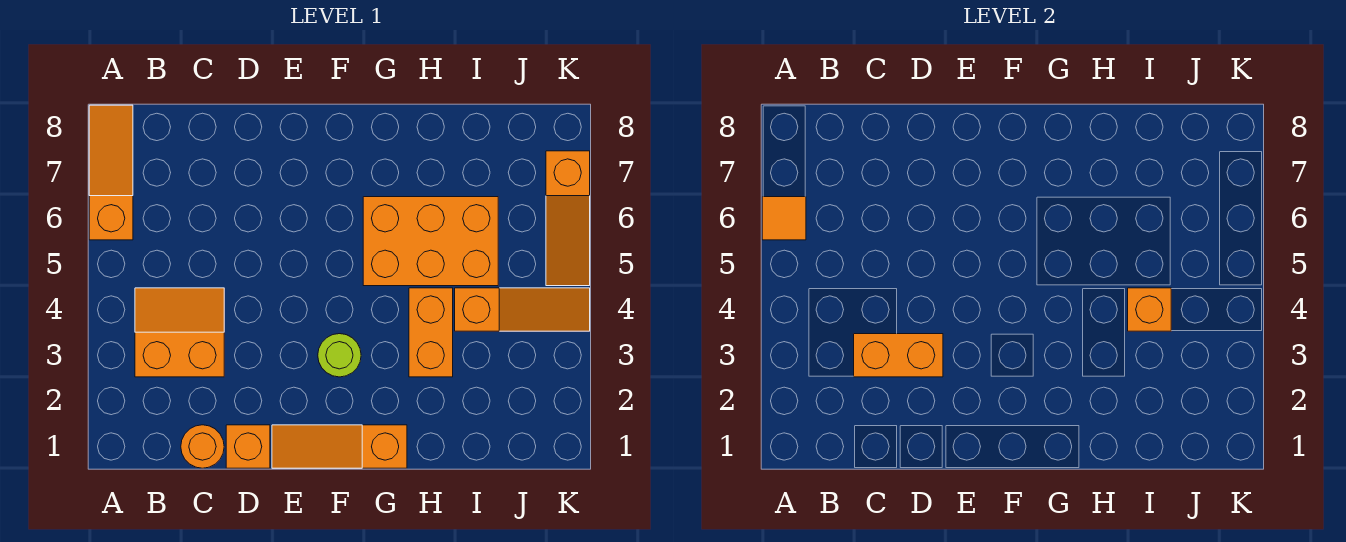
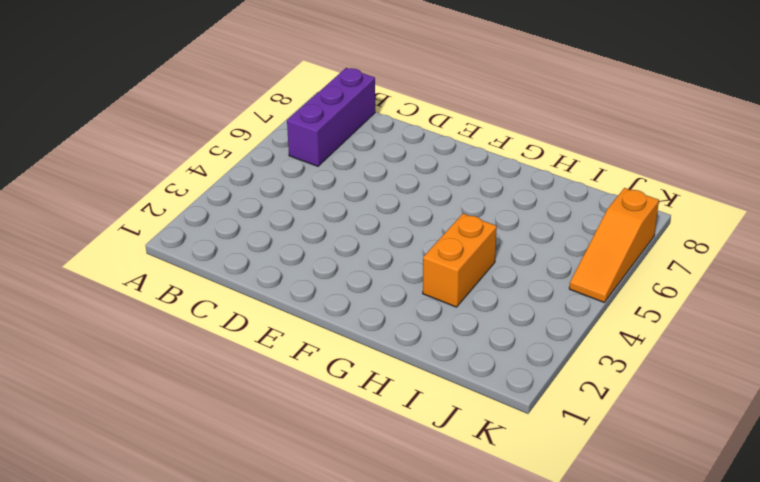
purple brick B6:B8 level 1 -> none
none -> orange slope A6:A8 level 1 top 6
none -> orange slope B3:C4 level 1 top 3
none -> orange round brick C1 level 1

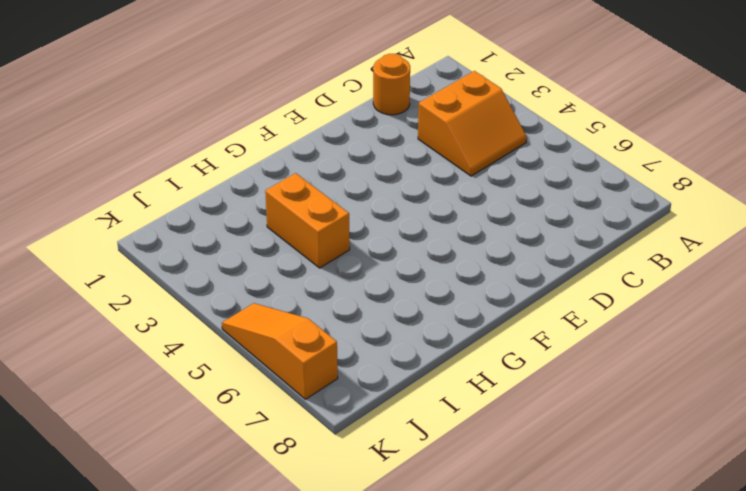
none -> orange slope A6:A8 level 1 top 6
none -> orange brick D1 level 1
none -> orange slope E1:G1 level 1 top G

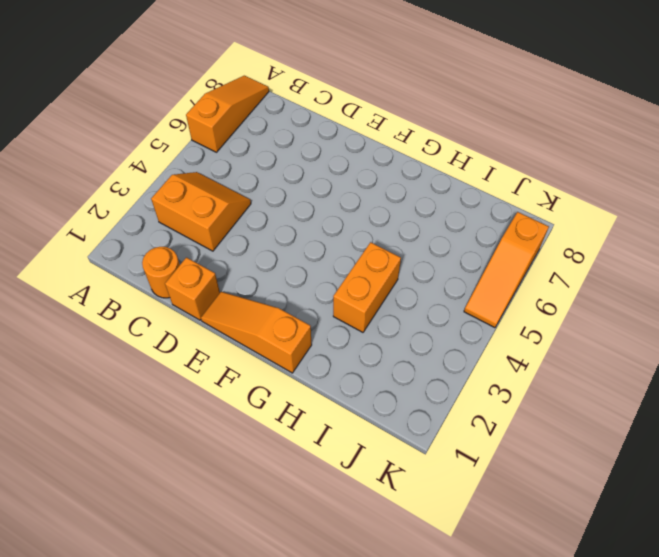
none -> lime round brick F3 level 1
none -> orange brick G5:I6 level 1
none -> orange slope I4:K4 level 1 top I

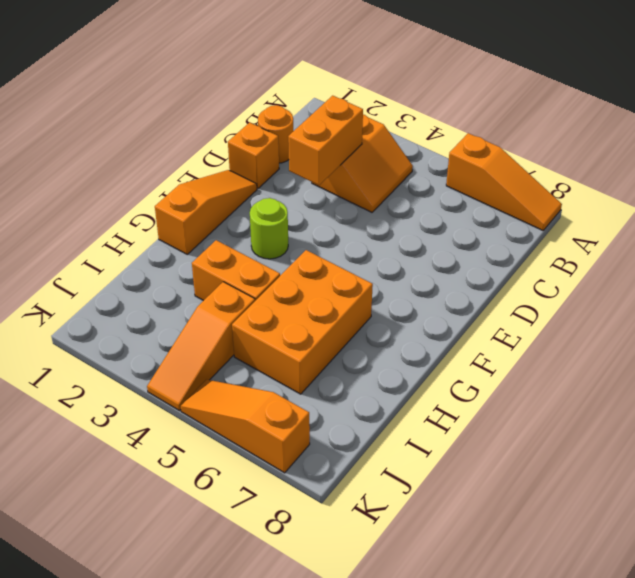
none -> orange tile A6 level 2
none -> orange brick I4 level 2

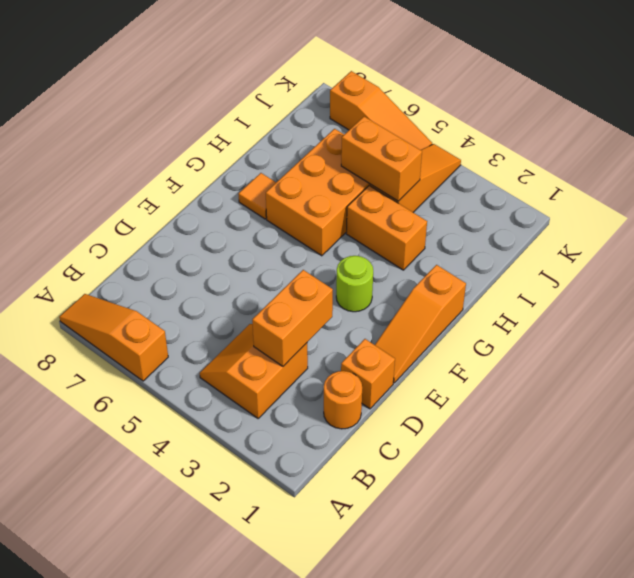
orange tile G7 level 1 -> orange tile A6 level 2
orange brick I4:I5 level 2 -> orange brick I4 level 2

